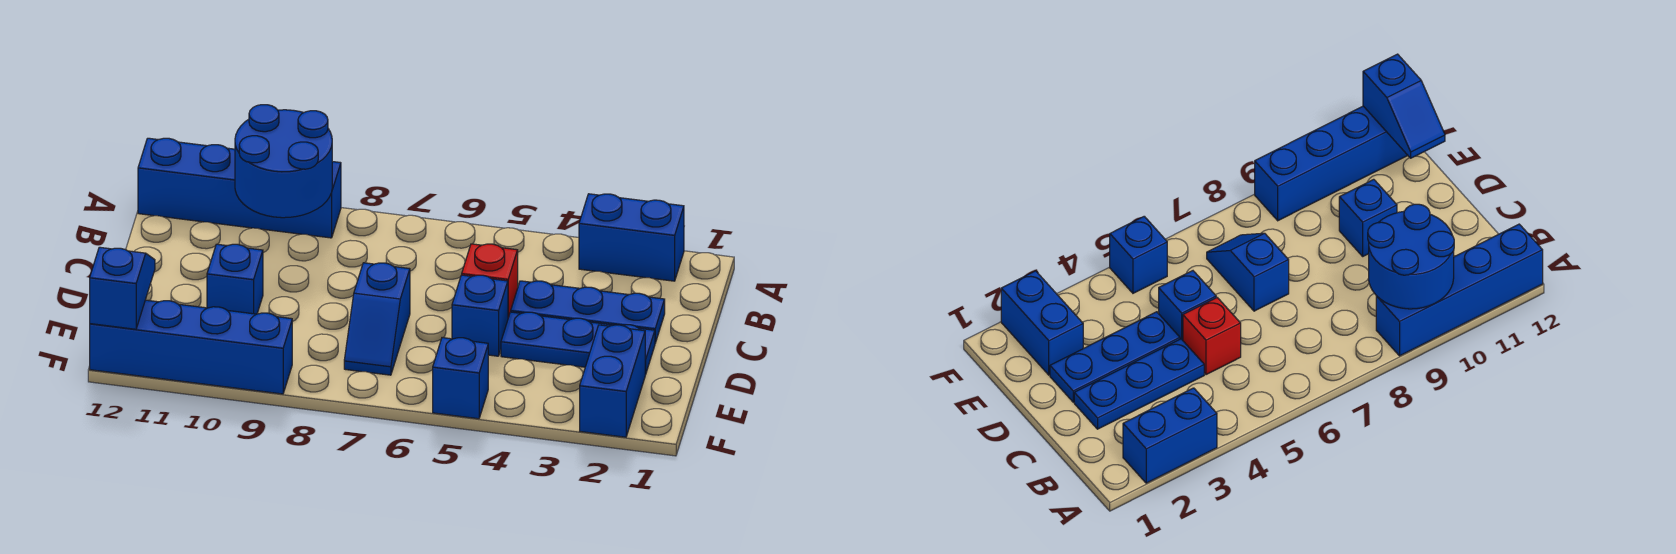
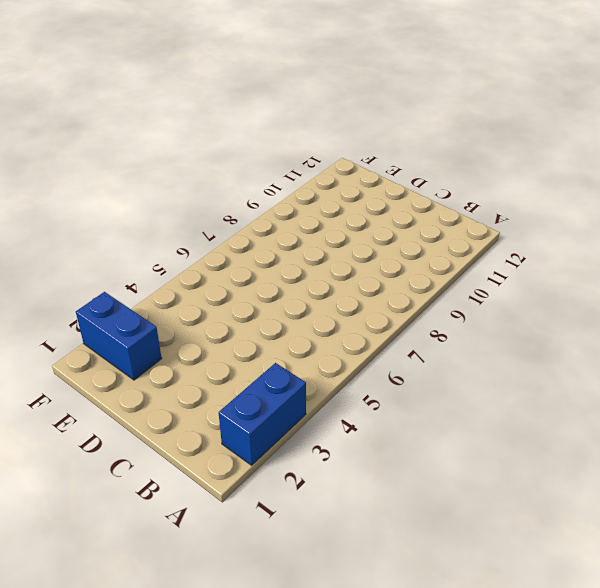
none -> blue brick A9:A12 level 1
none -> blue plate C2:C4 level 1
none -> red brick C5 level 1

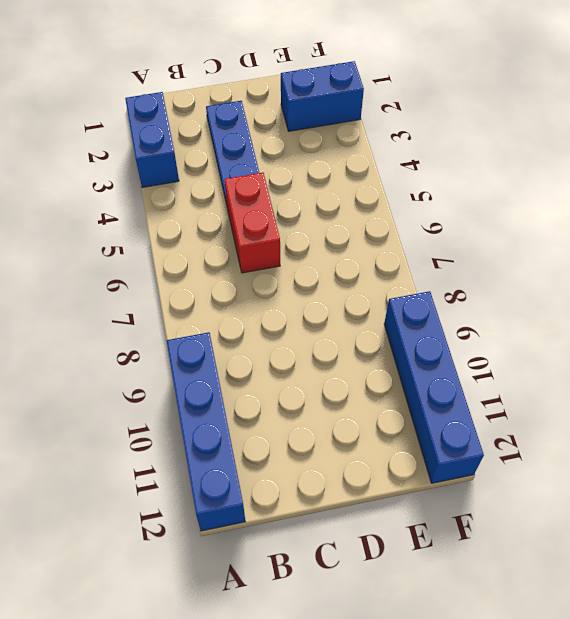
red brick C5:C6 level 1 -> red brick C5 level 1
none -> blue plate D2:D4 level 1
none -> blue brick D5 level 1
none -> blue slope D7:E7 level 1 top D

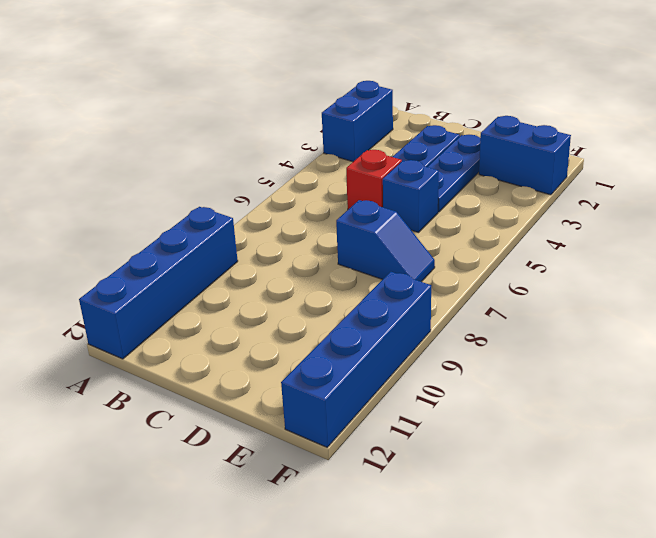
none -> blue brick D10 level 1
none -> blue brick F5 level 1
none -> blue round brick A9:B10 level 2

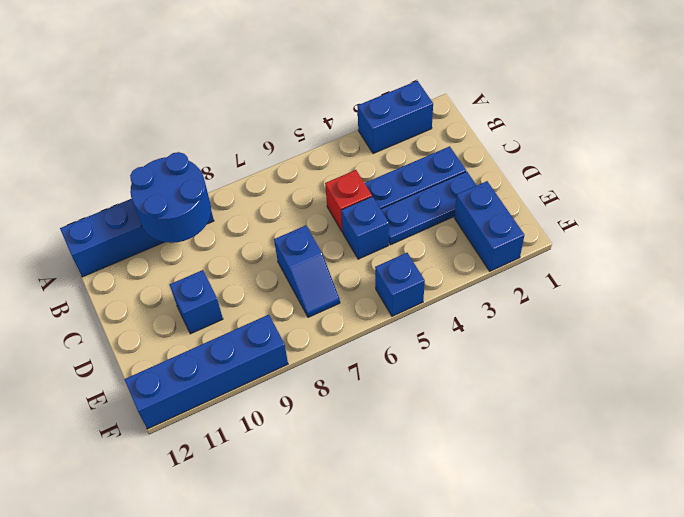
none -> blue slope E12:F12 level 2 top F

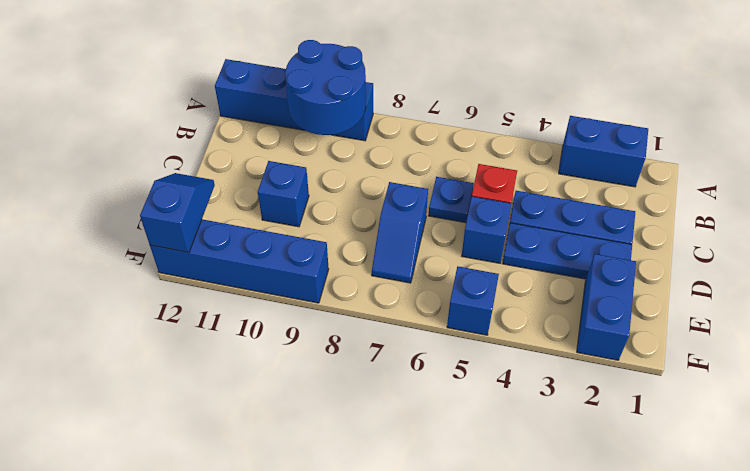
blue plate C6 level 1 -> none

